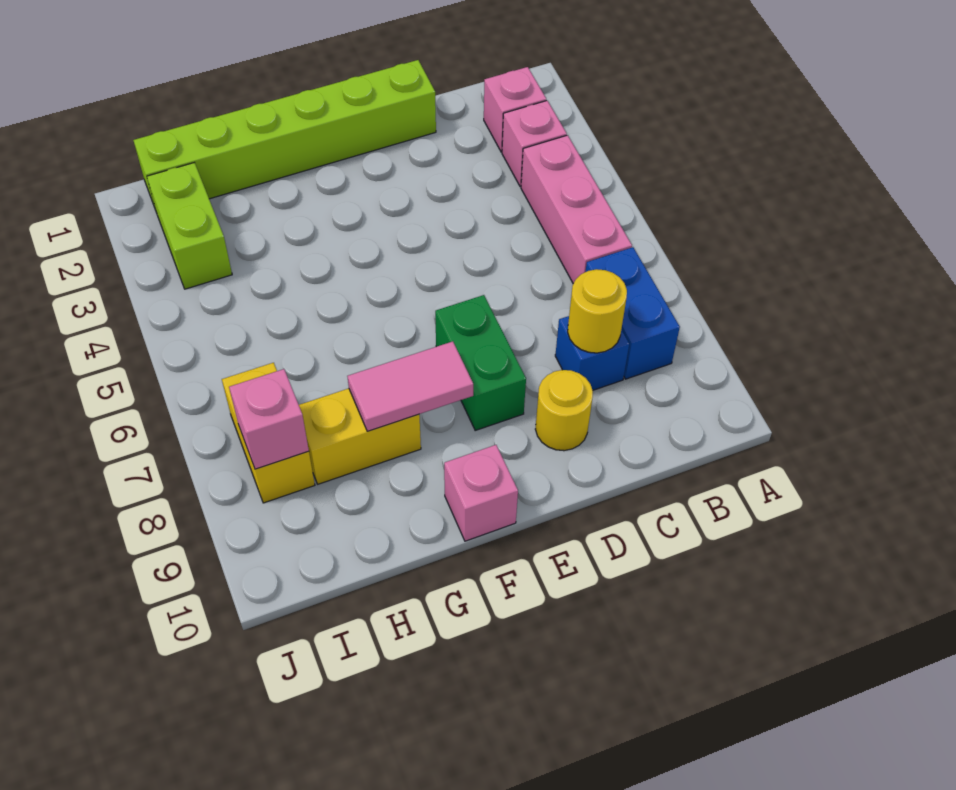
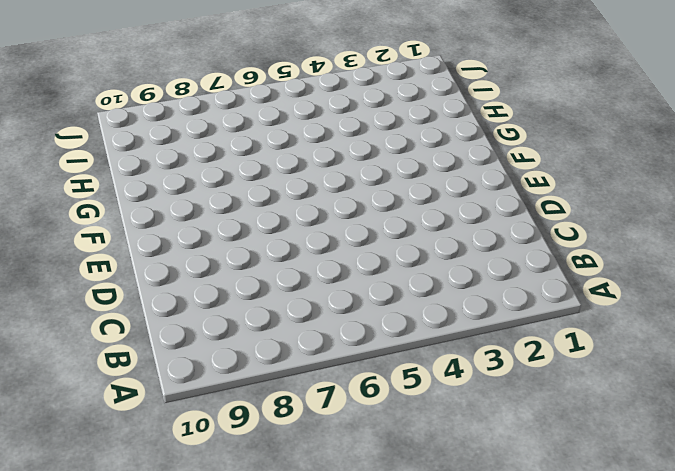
none -> pink brick B2 level 1
none -> pink brick B3 level 1
none -> pink brick B4:B6 level 1

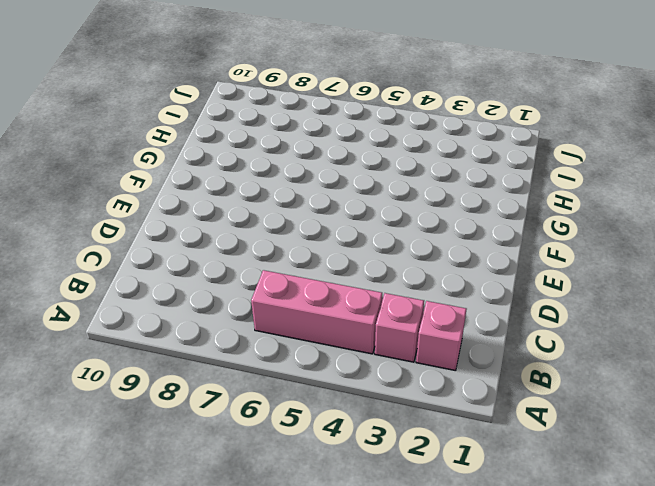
none -> blue brick B7:B8 level 1
none -> blue brick C8 level 1
none -> lime brick D1:I1 level 1

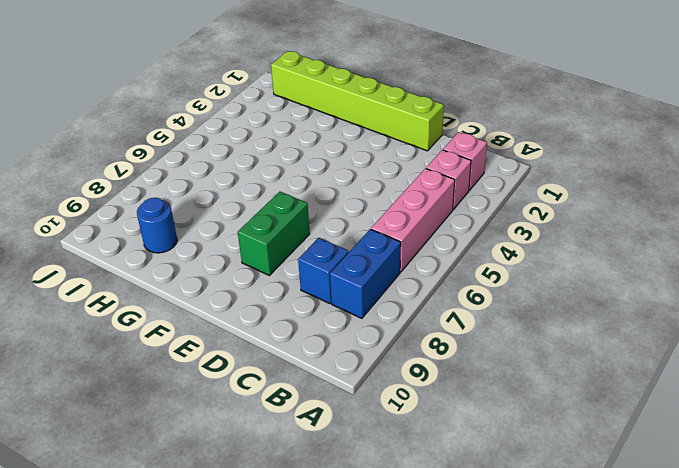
blue round brick H9 level 1 -> none
none -> yellow round brick D9 level 1
none -> pink brick F10 level 1
none -> yellow brick G8:H8 level 1

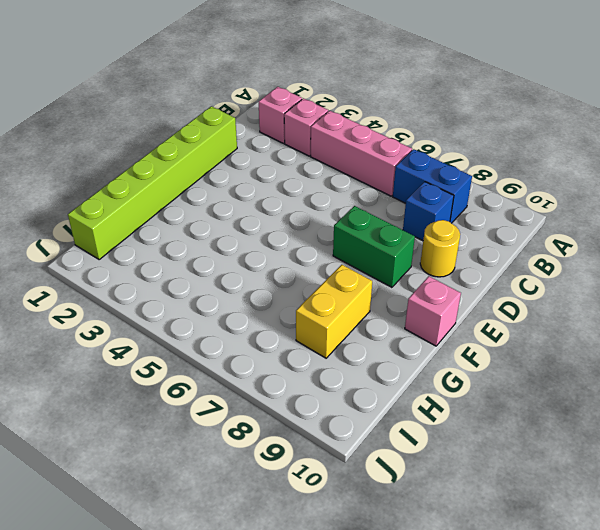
none -> lime brick I2:I3 level 1
none -> yellow brick I7:I8 level 1
none -> yellow round brick C8 level 2

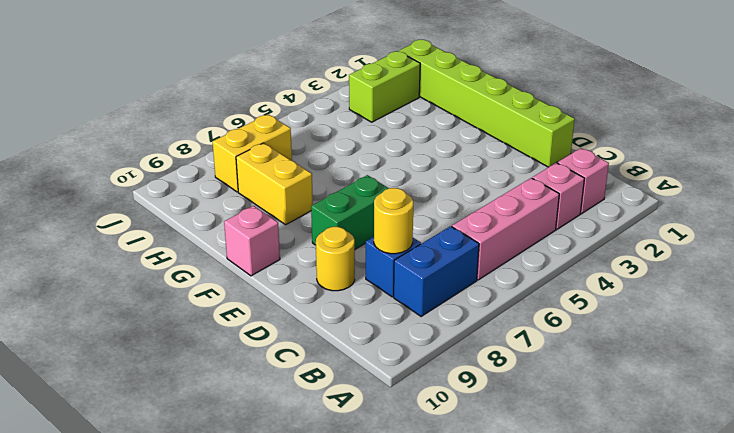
none -> pink tile F8:G8 level 2
none -> pink brick I8 level 2

